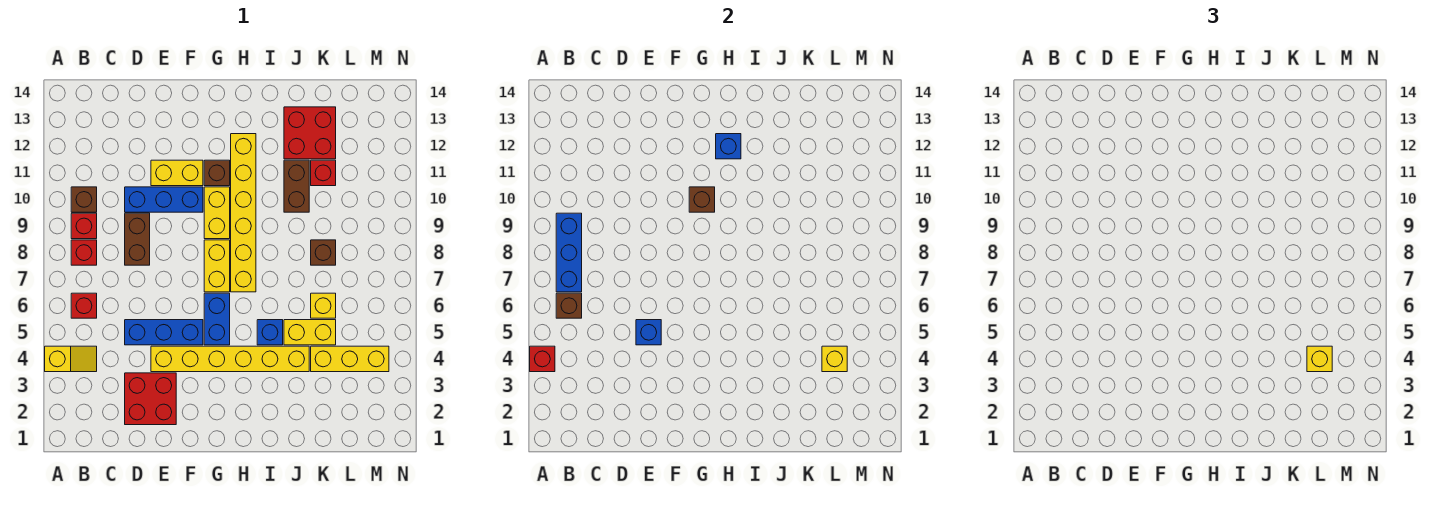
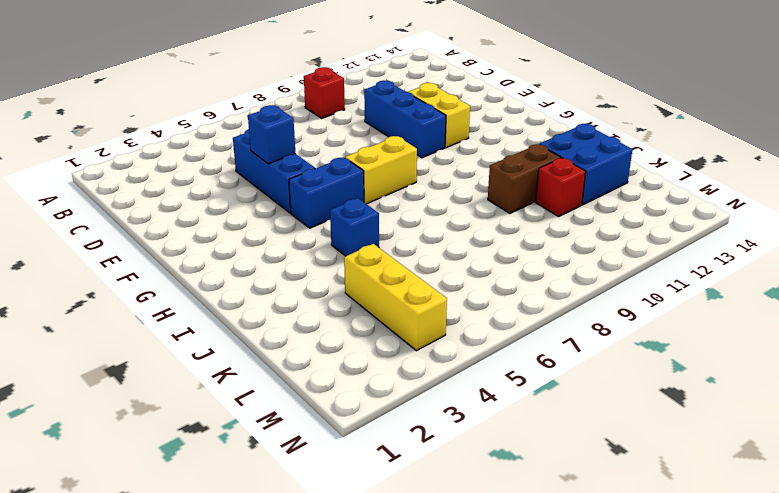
blue brick J12:K13 level 1 -> red brick J12:K13 level 1
none -> yellow slope A4:B4 level 1 top A
none -> red brick B6 level 1
none -> red brick B8 level 1
none -> brown brick B10 level 1

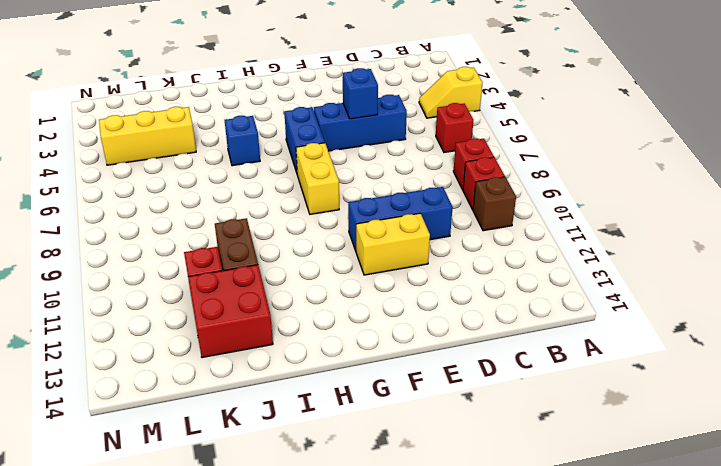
none -> red brick D2:E3 level 1
none -> brown brick D8:D9 level 1
none -> yellow brick E4:J4 level 1
none -> yellow brick G9:G10 level 1

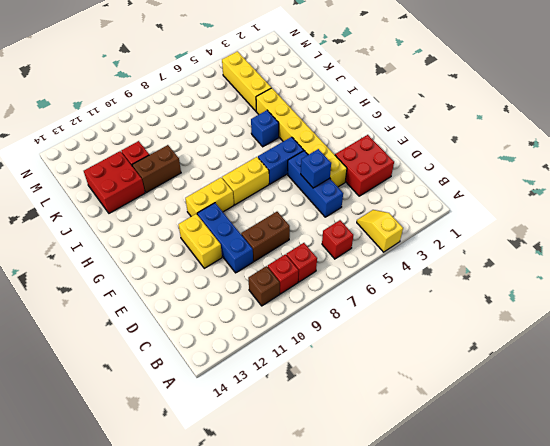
none -> brown brick G11 level 1
none -> yellow brick H7:H12 level 1
none -> yellow brick J5:K5 level 1
none -> yellow brick K6 level 1

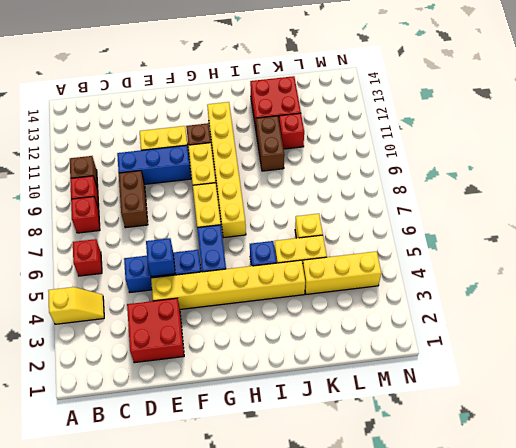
none -> brown brick K8 level 1
none -> red brick A4 level 2
none -> brown brick B6 level 2
none -> blue brick B7:B9 level 2

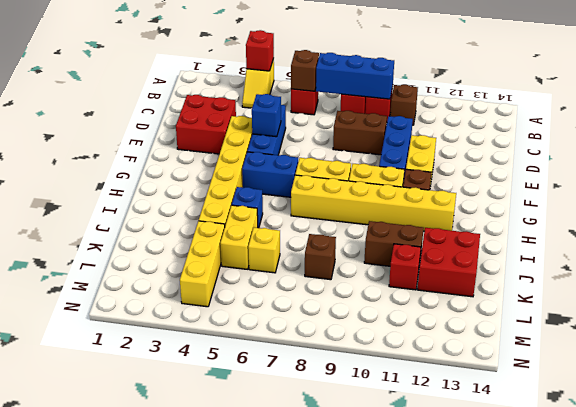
none -> brown brick G10 level 2
none -> blue brick H12 level 2
none -> yellow brick L4 level 2
none -> yellow brick L4 level 3

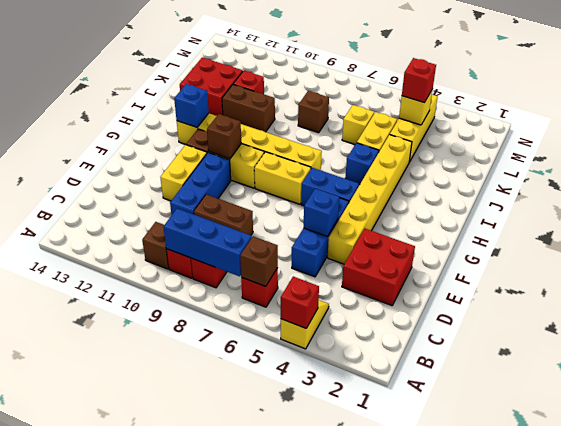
red brick L4 level 3 -> yellow brick L4 level 3

